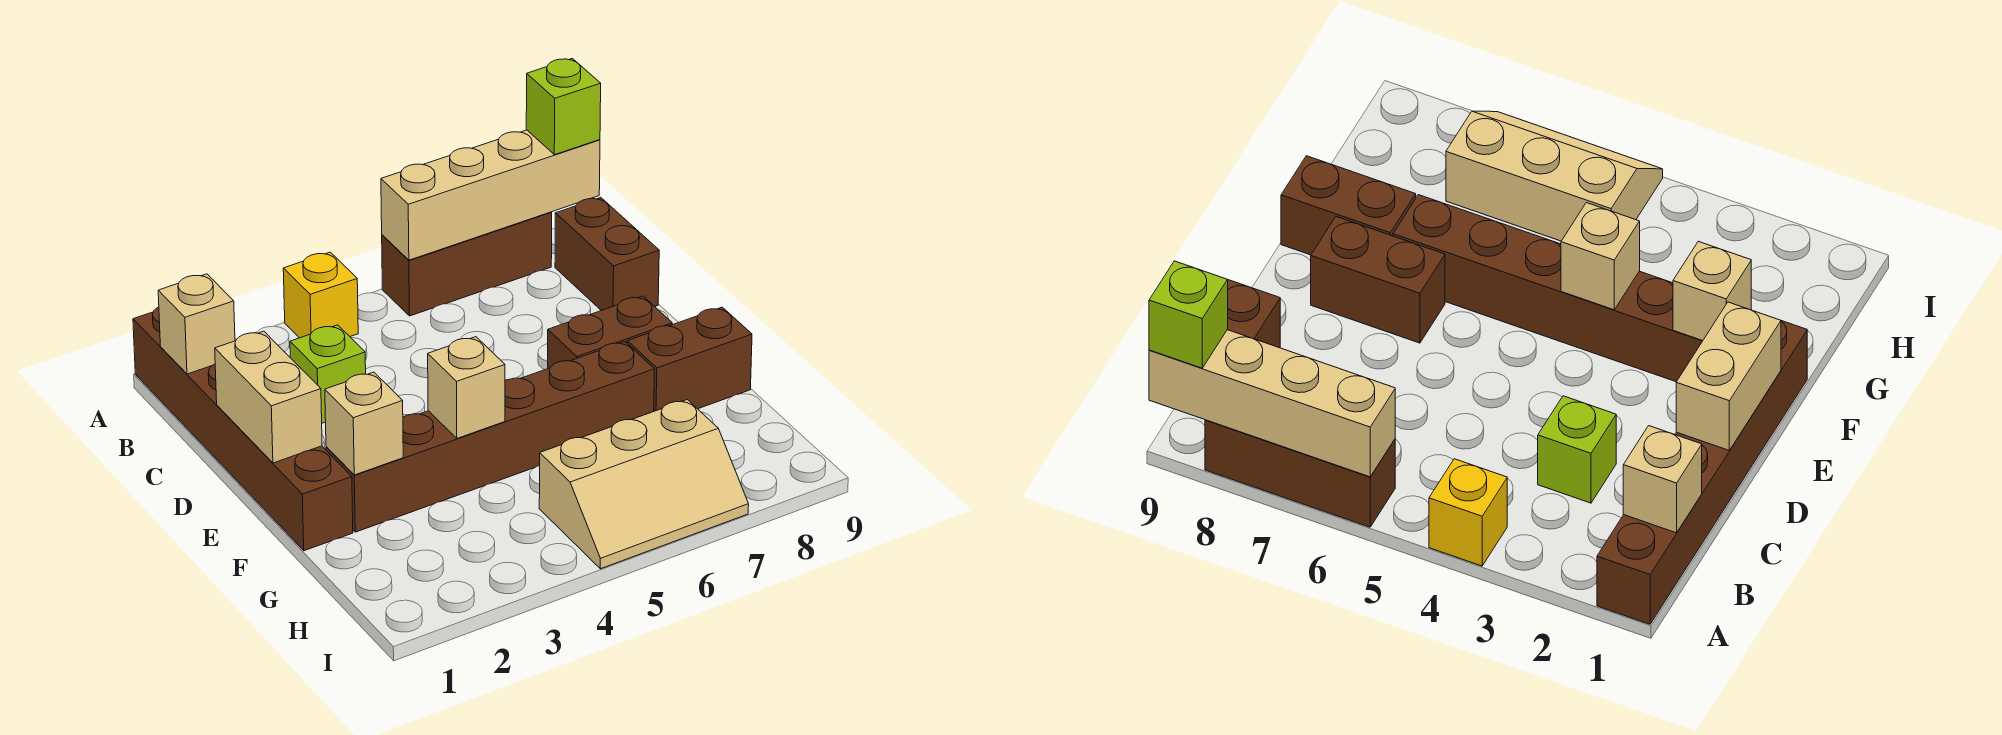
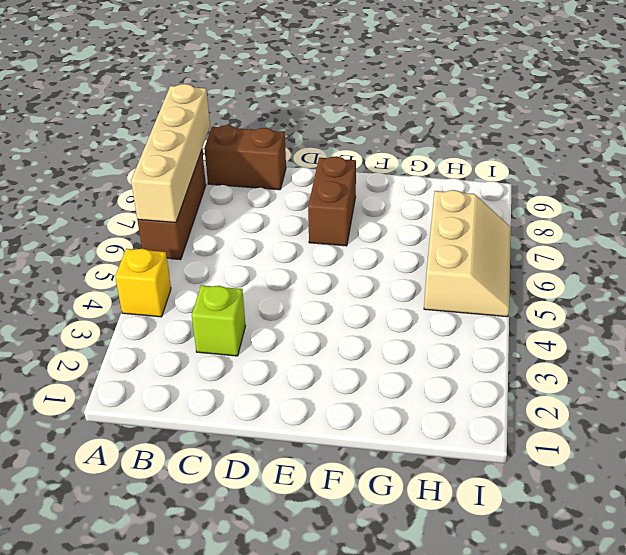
none -> brown brick A1:F1 level 1
none -> brown brick F2:F7 level 1
none -> brown brick F8:F9 level 1

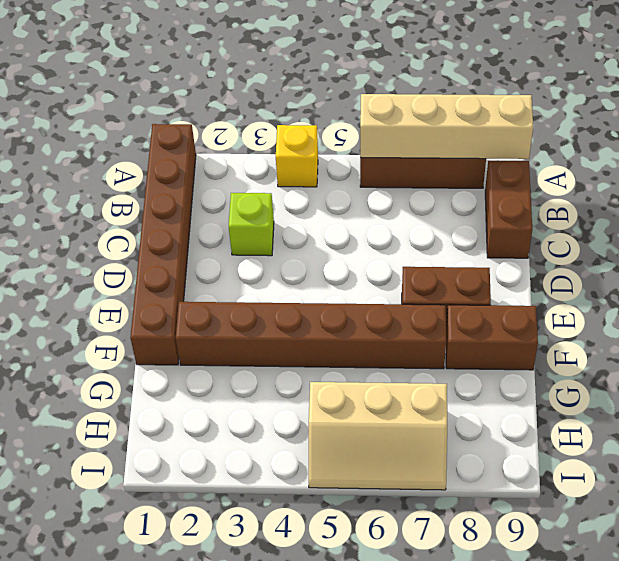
none -> tan brick B1 level 2
none -> tan brick D1:E1 level 2
none -> tan brick F2 level 2

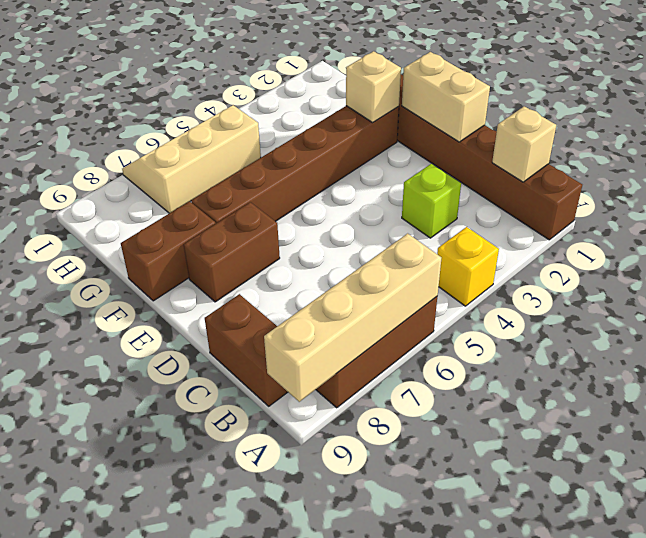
none -> tan brick F4 level 2
none -> lime brick A9 level 3

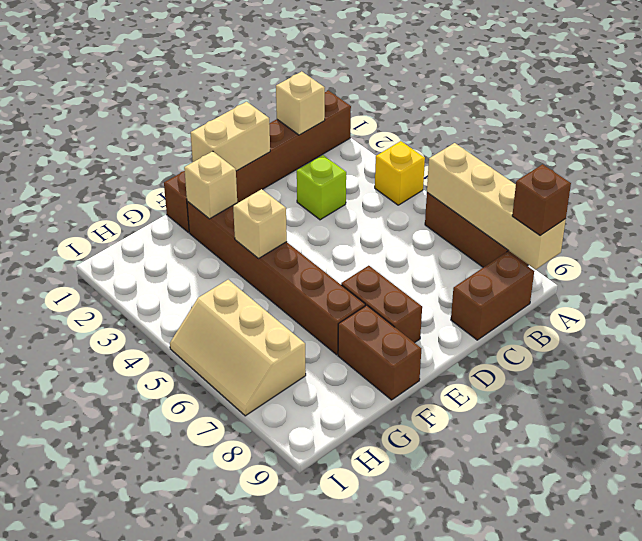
brown brick A9 level 3 -> lime brick A9 level 3

